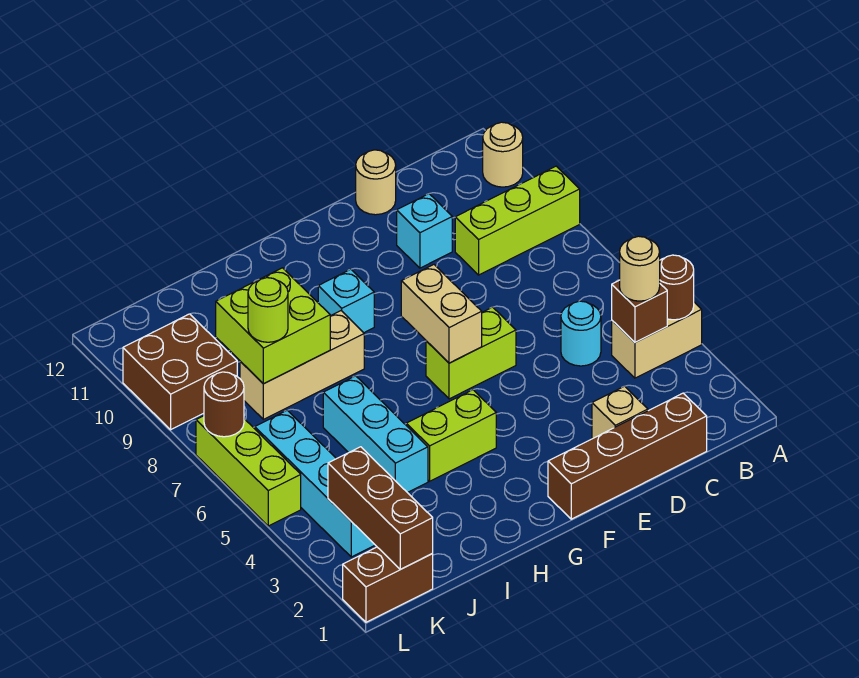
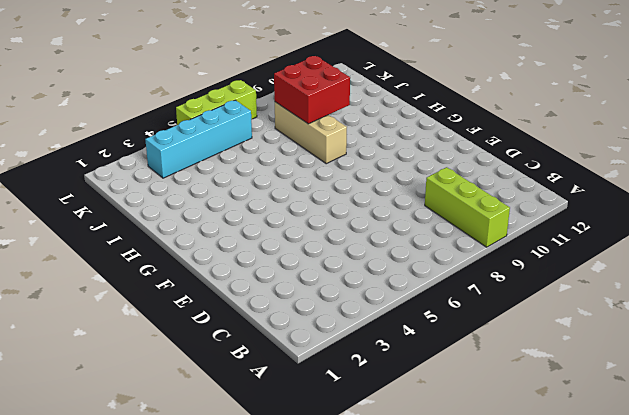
red brick I8:J9 level 2 -> lime brick I8:J9 level 2
none -> tan brick A4:B4 level 1
none -> tan round brick A11 level 1
none -> brown brick C1:F1 level 1

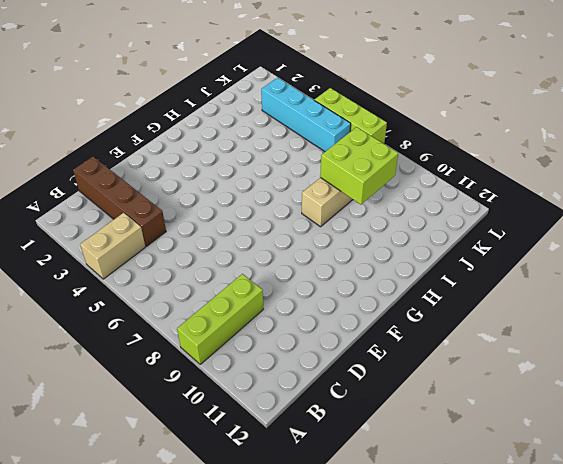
brown brick C1:C4 level 1 -> brown brick C1:F1 level 1
none -> tan round brick A11 level 1
none -> cyan round brick C5 level 1
none -> tan brick D2 level 1

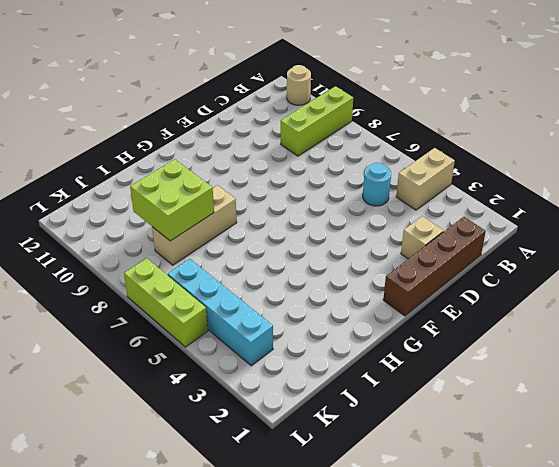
none -> cyan brick D10 level 1
none -> tan round brick D12 level 1
none -> lime brick E6:F6 level 1

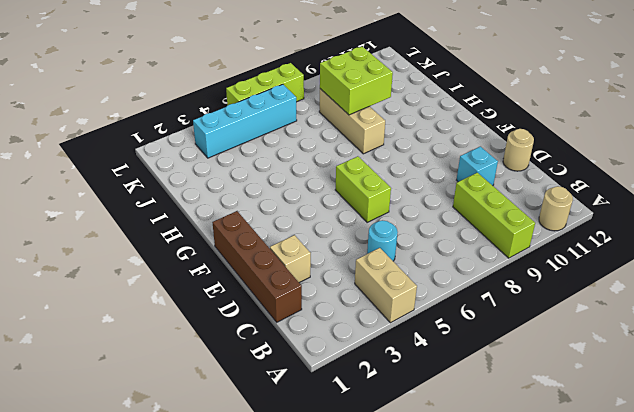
none -> lime brick G4:H4 level 1
none -> cyan brick G9 level 1
none -> cyan brick I4:I6 level 1

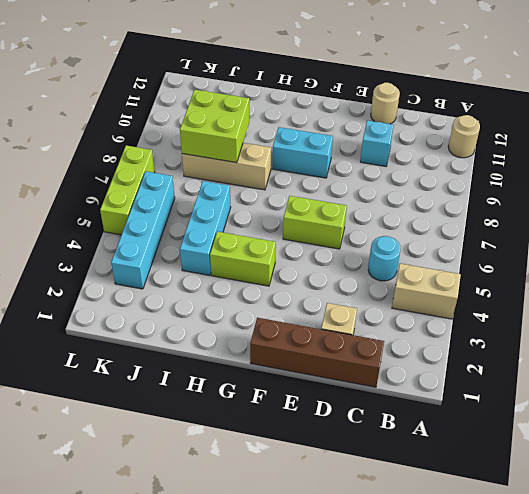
cyan brick F9:G9 level 1 -> cyan brick G9 level 1
none -> lime brick A9:C9 level 1
none -> brown brick K1:L1 level 1
none -> brown brick K9:L10 level 1

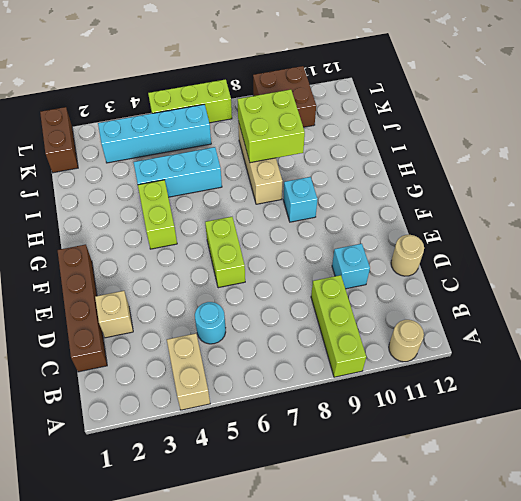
none -> brown round brick A4 level 2
none -> brown brick B4 level 2
none -> tan brick F6:F7 level 2

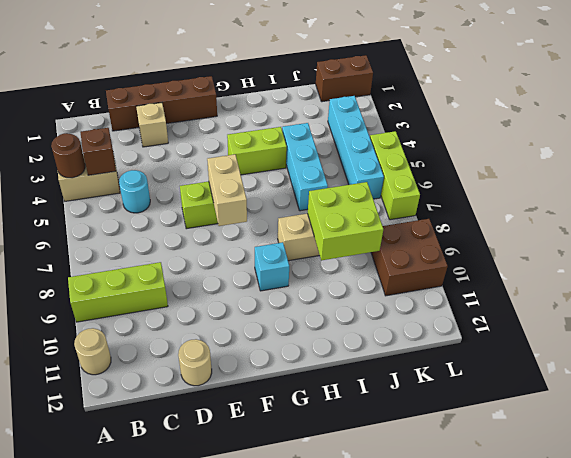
none -> cyan brick D10 level 1
none -> brown brick K1:K3 level 2
none -> brown round brick L7 level 2

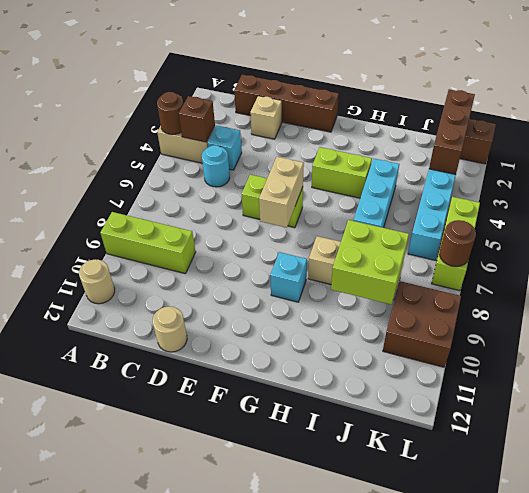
cyan brick C4 level 1 -> cyan brick D10 level 1
none -> tan round brick B4 level 3
none -> lime round brick J8 level 3

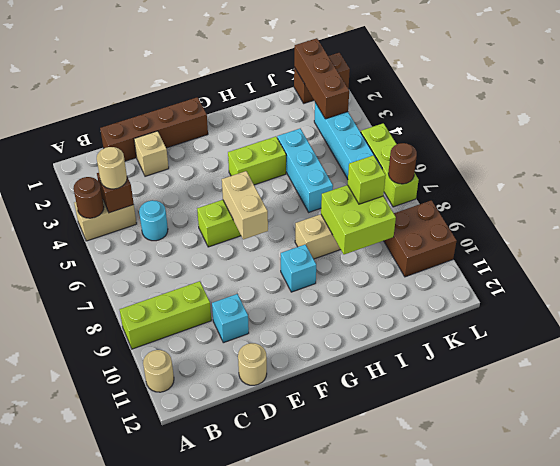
lime brick J8 level 3 -> lime round brick J8 level 3

